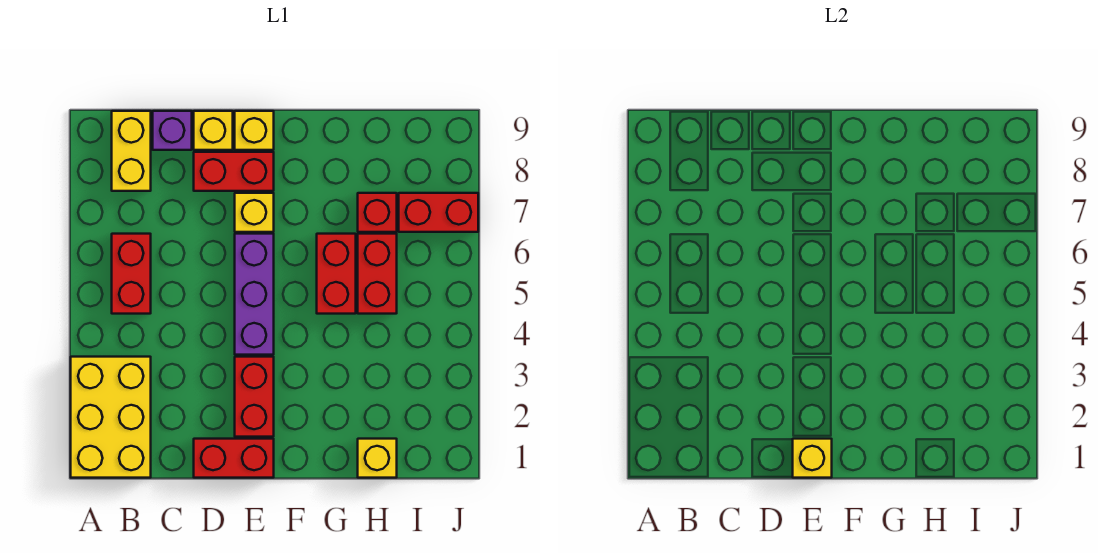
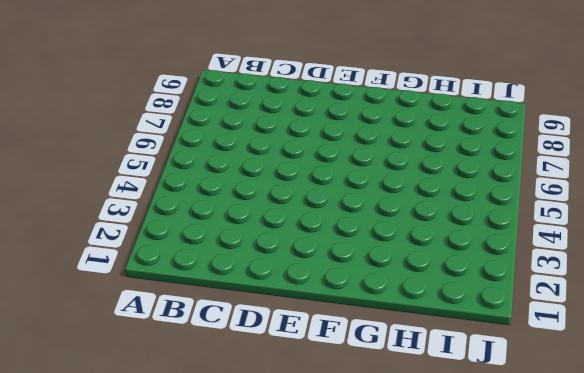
none -> yellow brick A1:B3 level 1
none -> red brick B5:B6 level 1
none -> yellow brick B8:B9 level 1

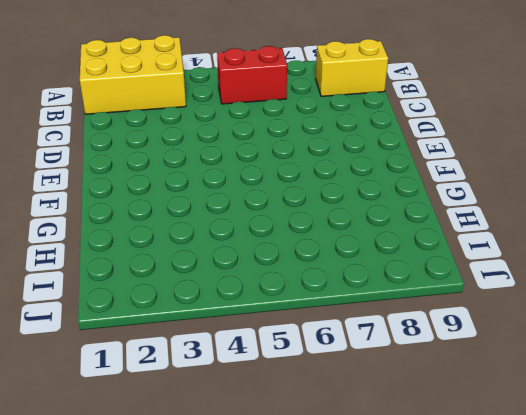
none -> purple brick C9 level 1
none -> red brick D1:E1 level 1
none -> red brick D8:E8 level 1

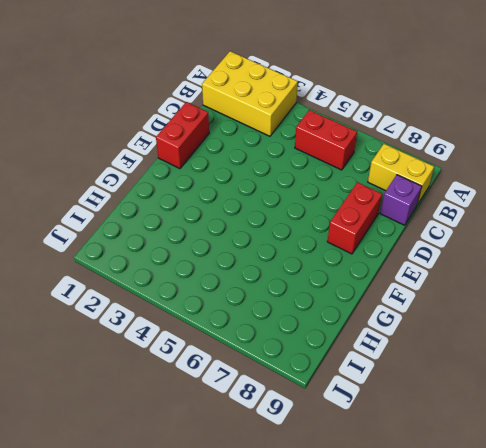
none -> yellow brick D9 level 1
none -> red brick E2:E3 level 1
none -> purple brick E4:E6 level 1

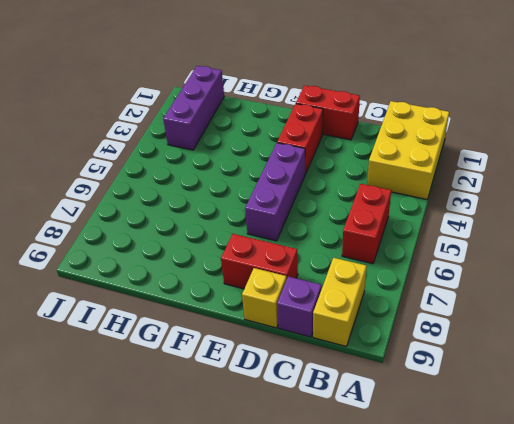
purple brick I1:I3 level 1 -> none
none -> yellow brick E7 level 1
none -> yellow brick E9 level 1
none -> red brick G5:G6 level 1

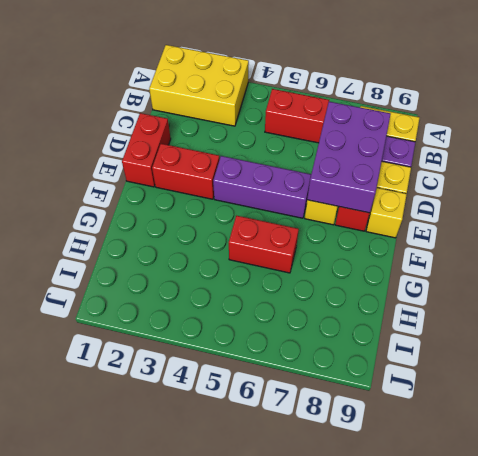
purple brick C7:E8 level 2 -> none
none -> yellow brick H1 level 1
none -> red brick H5:H6 level 1
none -> red brick H7 level 1

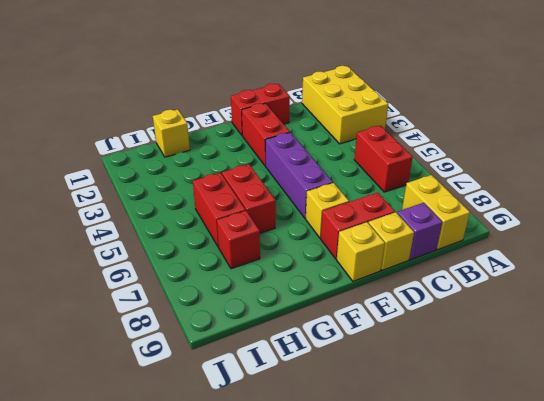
none -> red brick I7:J7 level 1
none -> yellow brick E1 level 2

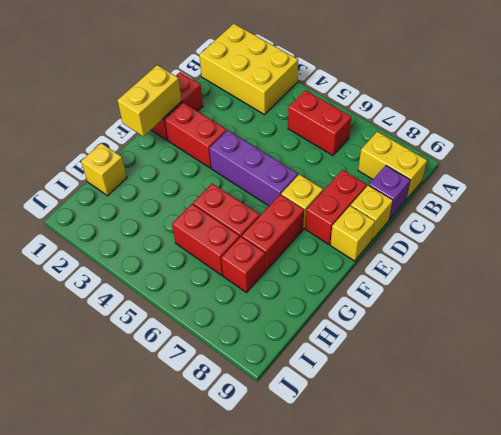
yellow brick E1:F1 level 2 -> yellow brick E1 level 2
red brick F7:G7 level 1 -> red brick I7:J7 level 1

